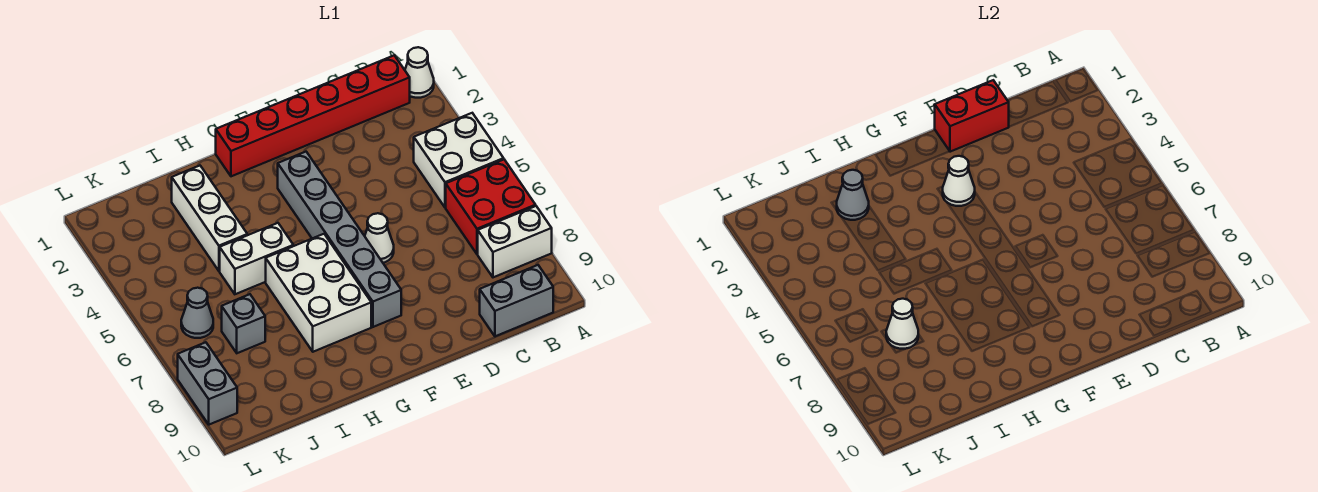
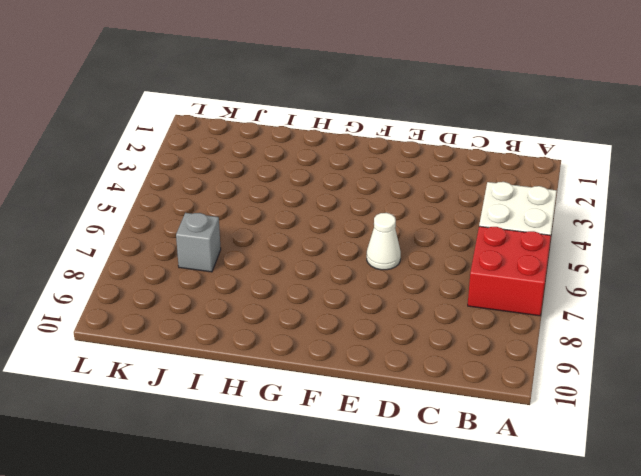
none -> white cone A1 level 1
none -> white brick A8:B8 level 1
none -> red brick B1:G1 level 1

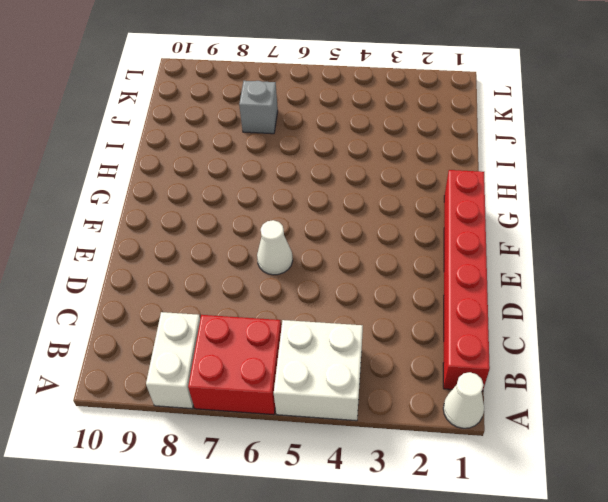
none -> grey brick B10:C10 level 1
none -> grey brick F3:F8 level 1
none -> white brick G6:H8 level 1

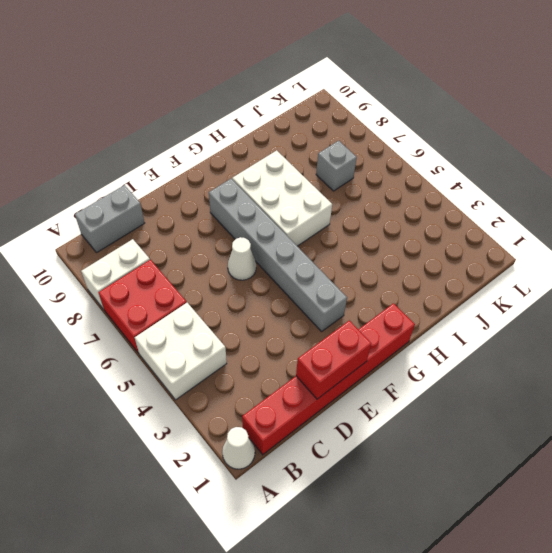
none -> white brick H5:I5 level 1
none -> white brick I2:I4 level 1
none -> grey cone K6 level 1

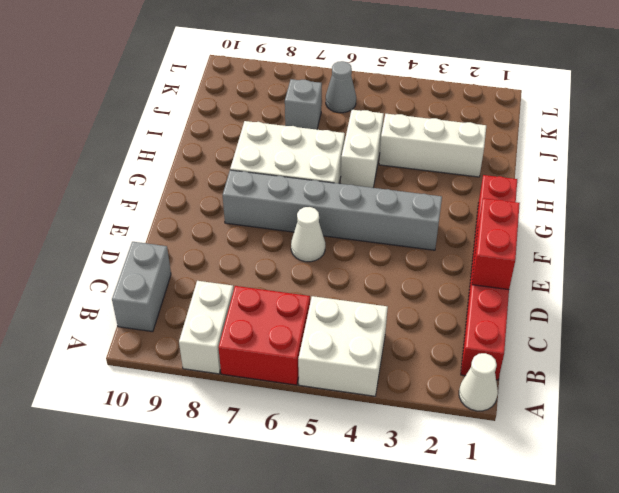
none -> grey brick L8:L9 level 1
none -> white cone F3 level 2
none -> grey cone I2 level 2

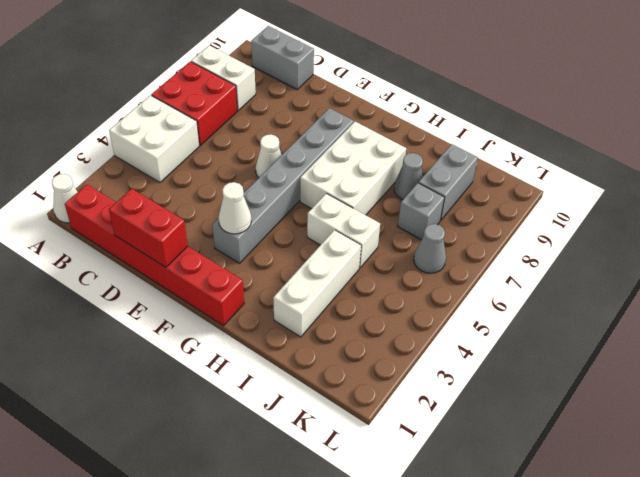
grey cone I8 level 1 -> grey cone I2 level 2
grey brick J8:J9 level 1 -> grey brick L8:L9 level 1
none -> white cone J7 level 2

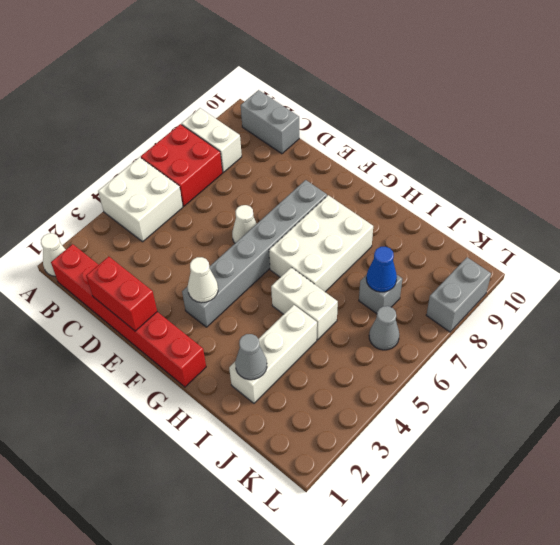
blue cone J7 level 2 -> white cone J7 level 2

